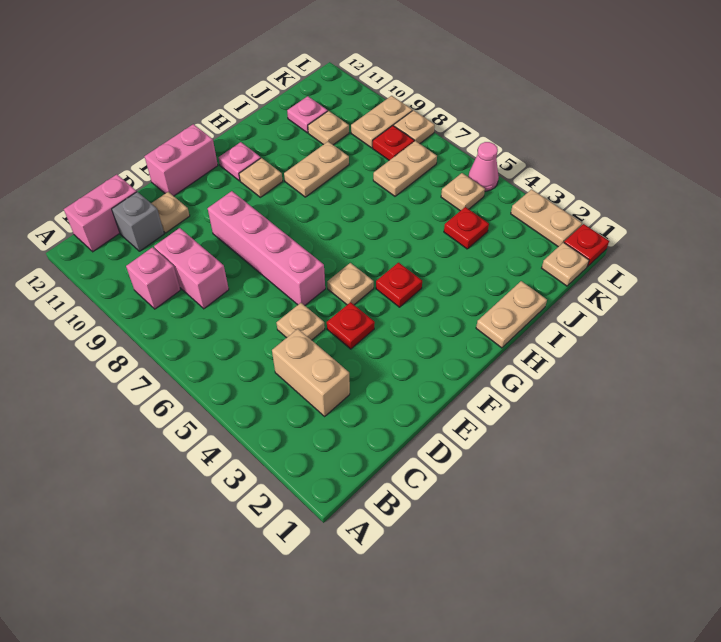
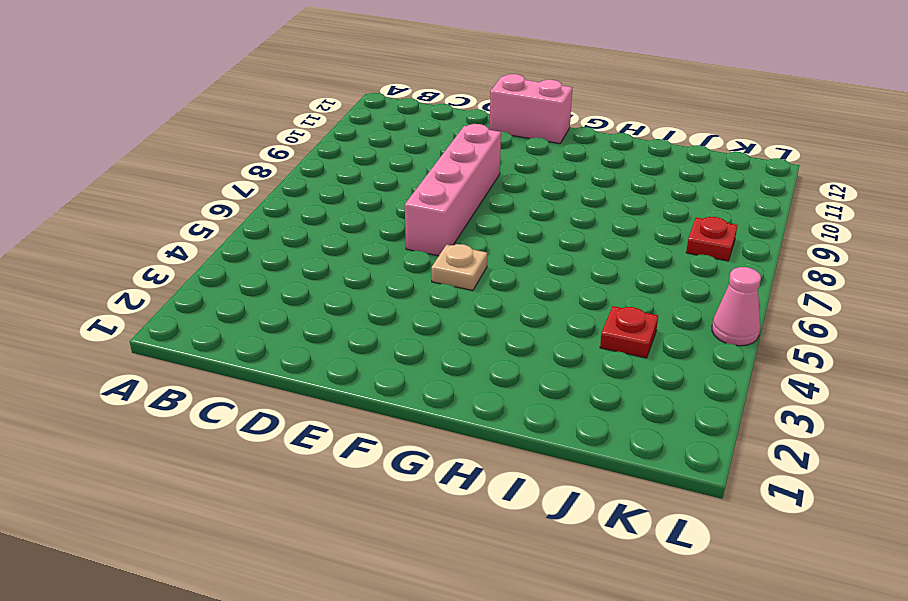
none -> pink brick B9 level 1
none -> pink brick B12:C12 level 1
none -> tan brick C3:C4 level 1

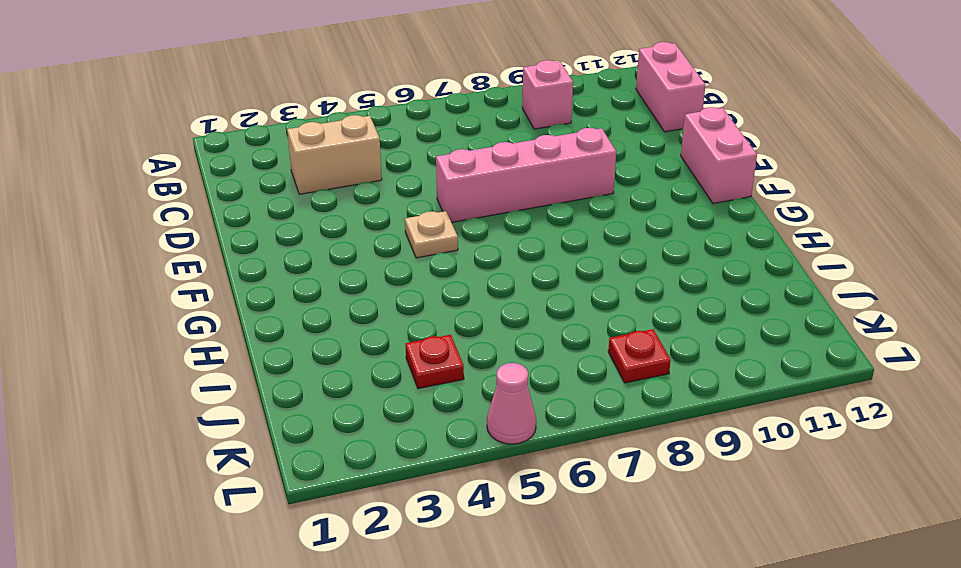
none -> pink brick C8:C9 level 1
none -> grey brick C11 level 1
none -> tan plate D5 level 1

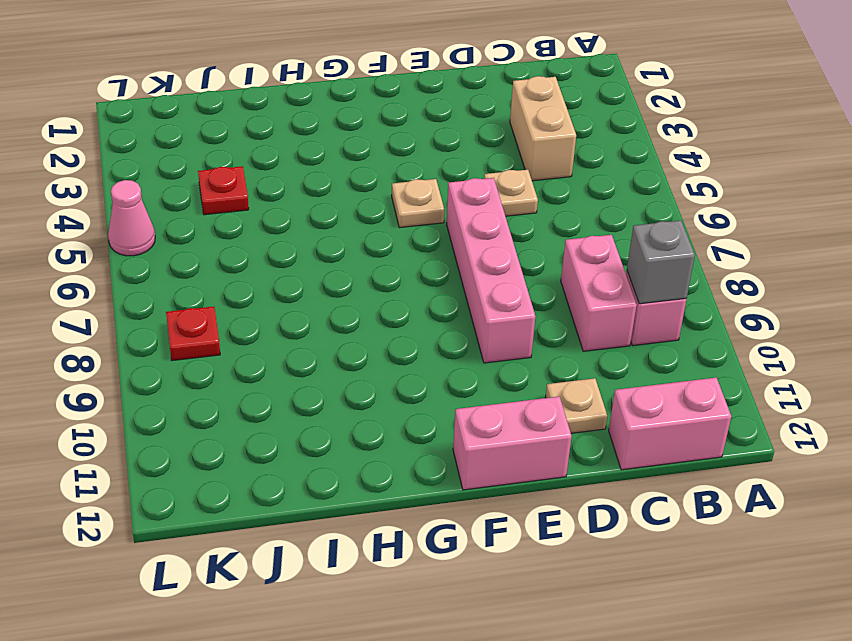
grey brick B9 level 2 -> grey brick C11 level 1
none -> red plate E4 level 1
none -> red plate G4 level 1
none -> tan plate G10 level 1

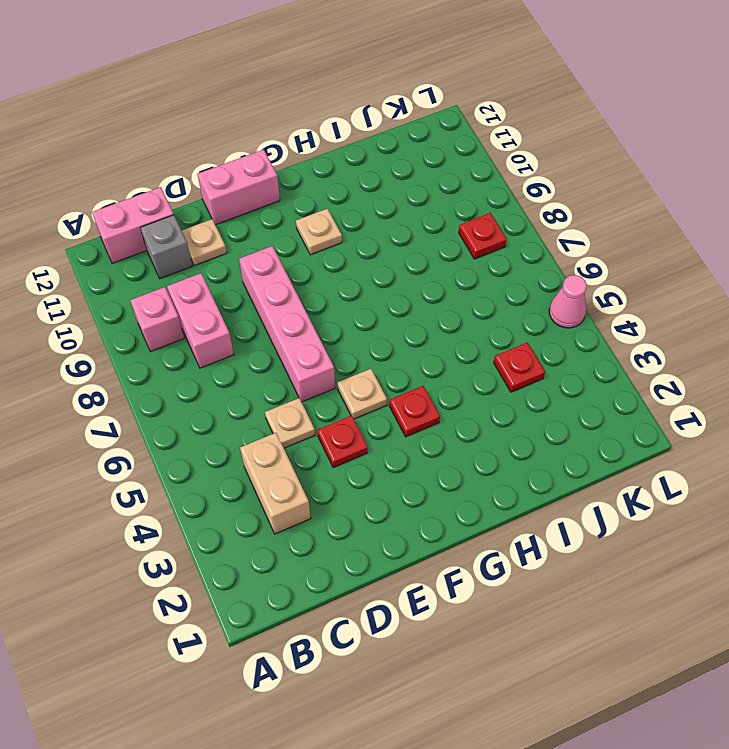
none -> pink plate G11 level 1
none -> tan plate H1:I1 level 1
none -> tan plate H9:I9 level 1

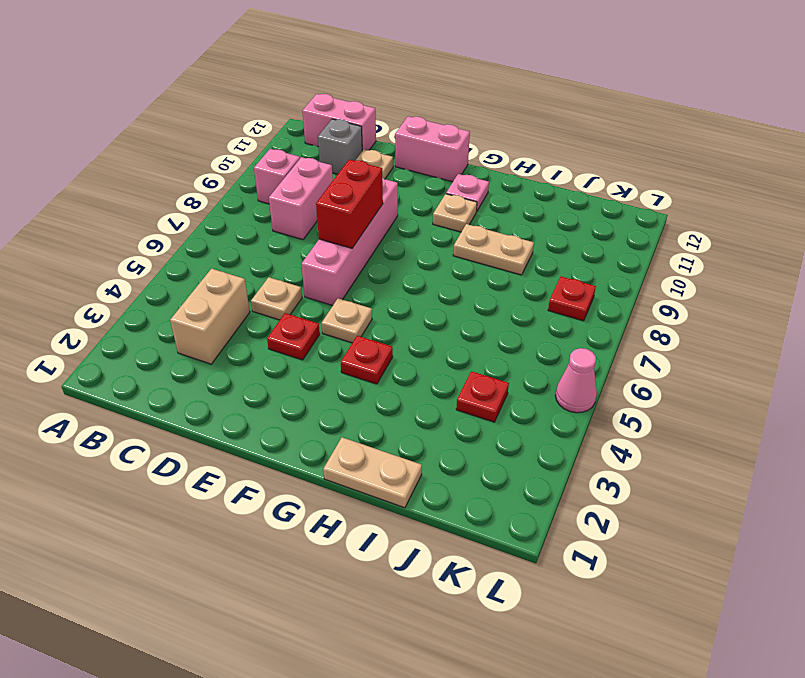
red brick E7:E8 level 2 -> none
none -> tan plate J7:K7 level 1
none -> tan plate J10 level 1
none -> pink plate J11 level 1

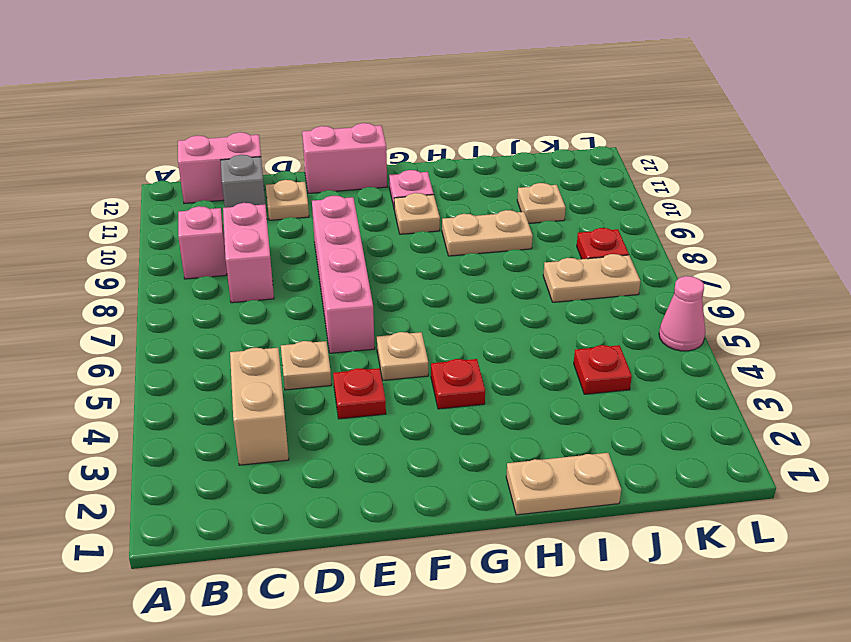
none -> pink plate J11 level 1
none -> tan plate K1 level 1
none -> tan plate K5 level 1

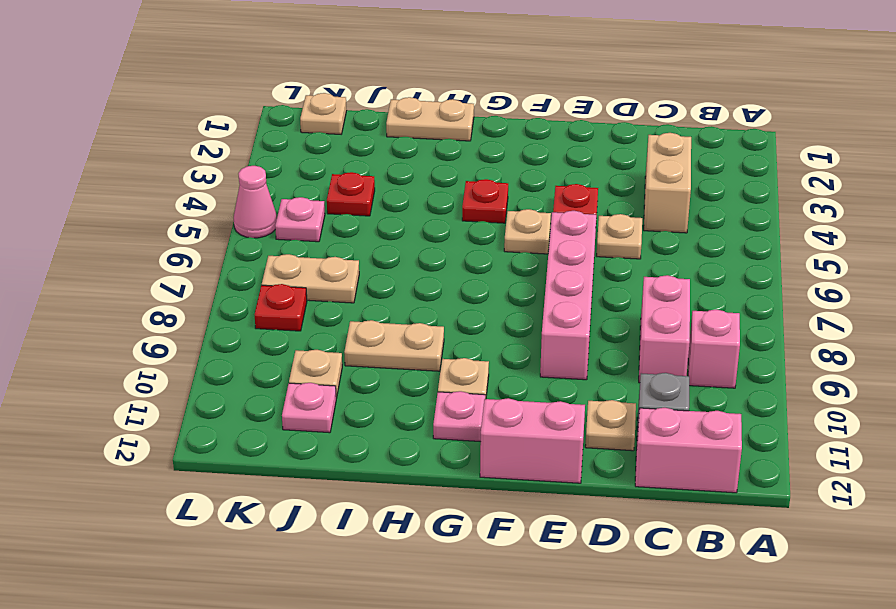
pink plate K5 level 1 -> tan plate K5 level 1
none -> tan plate K9:L9 level 1
none -> red plate L1 level 1
none -> tan plate L2:L3 level 1

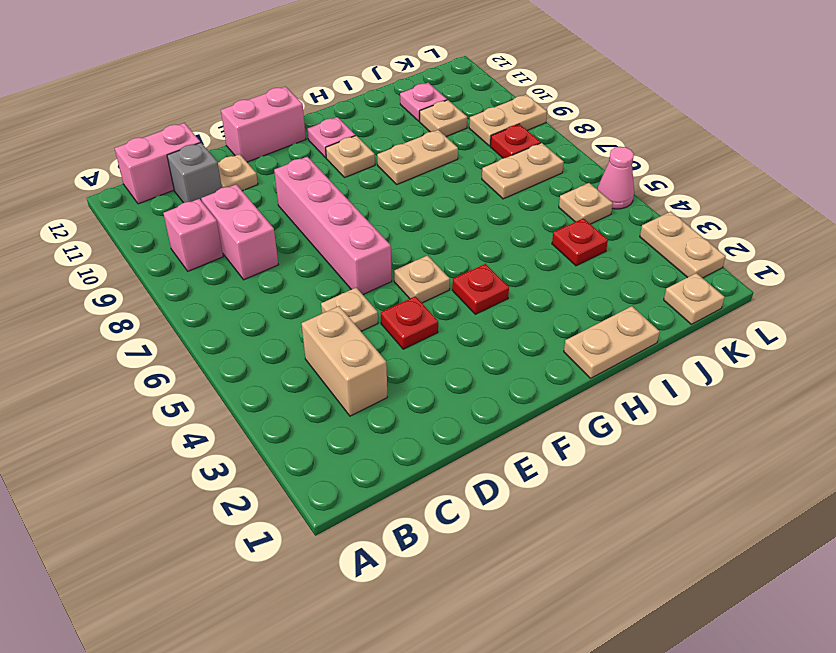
none -> red plate L1 level 1
none -> tan plate L8 level 1

